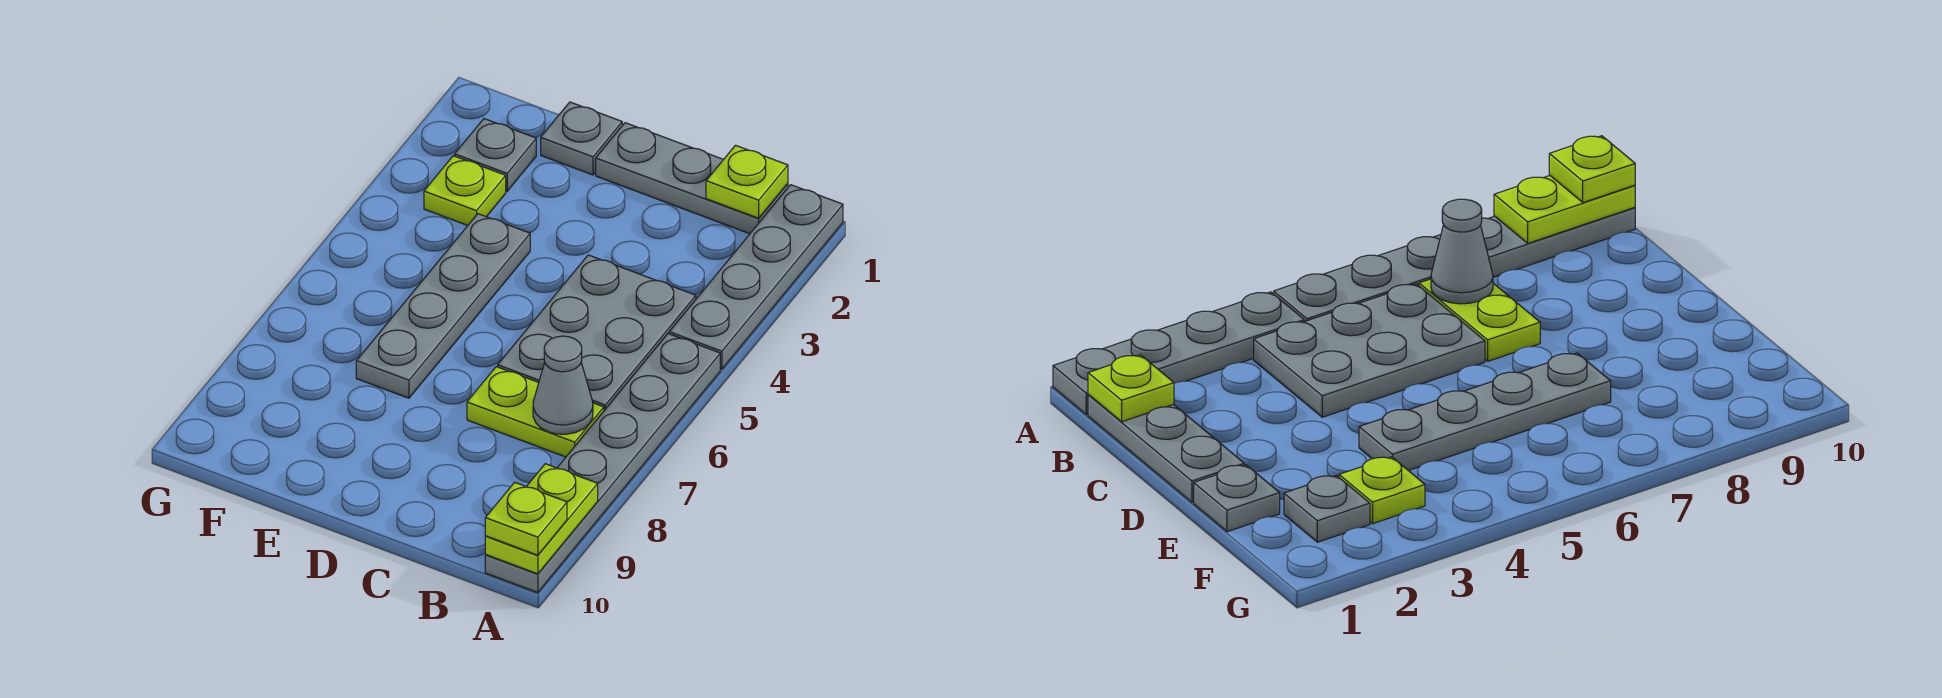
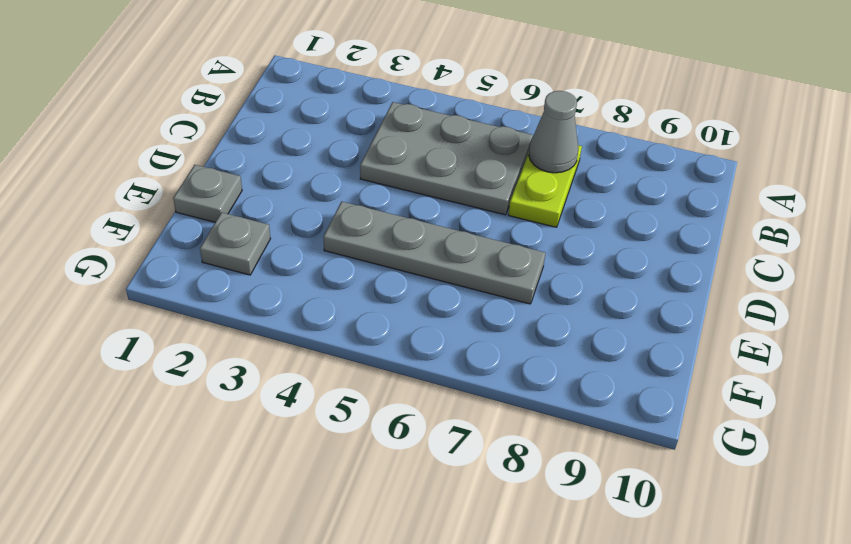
none -> grey plate A1:A4 level 1
none -> grey plate A5:A10 level 1
none -> grey plate B1:D1 level 1

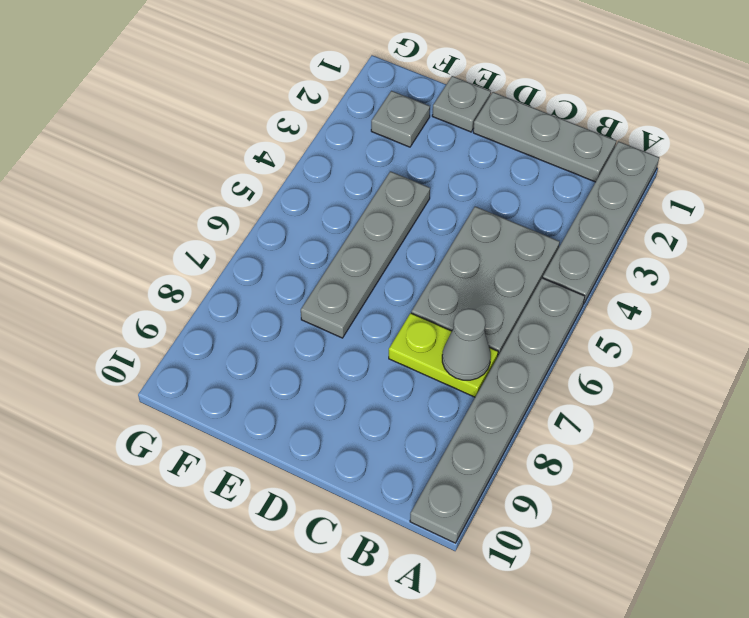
none -> lime plate F3 level 1
none -> lime plate A9:A10 level 2
none -> lime plate B1 level 2

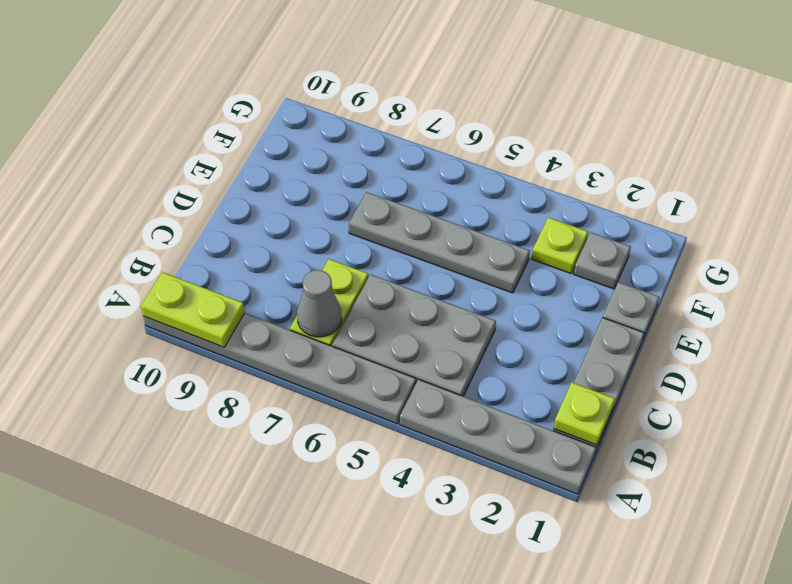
none -> lime plate A10 level 3

